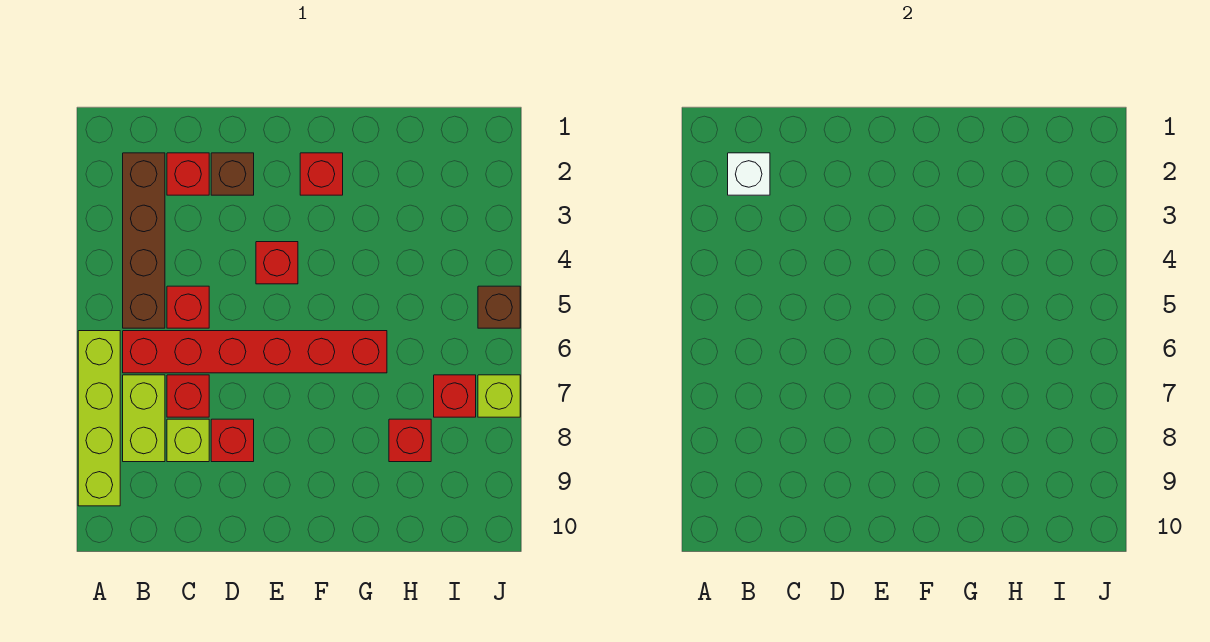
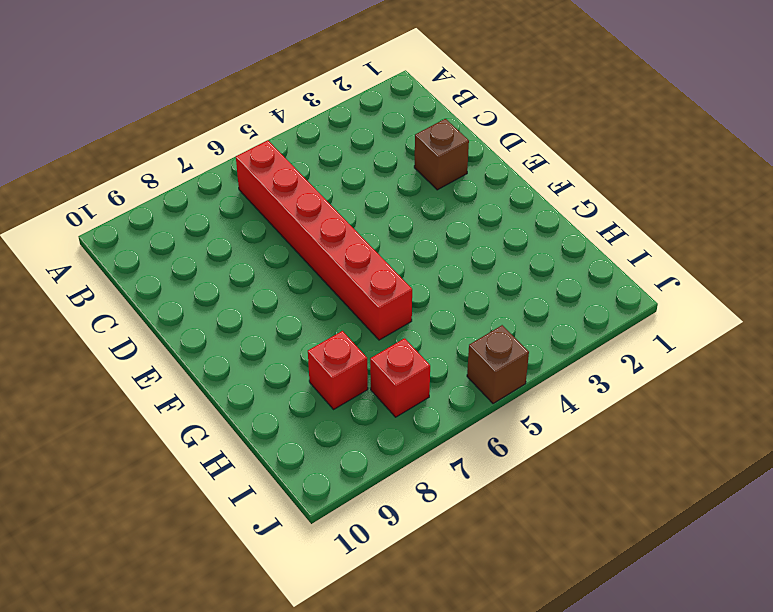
none -> lime brick A6:A9 level 1
none -> brown brick B2:B5 level 1
none -> lime brick B7:B8 level 1

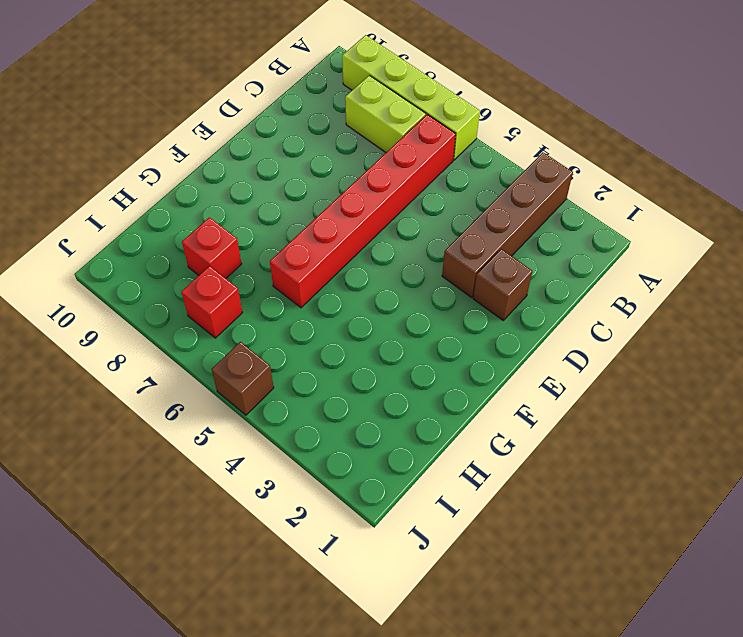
brown brick A3:D3 level 1 -> brown brick B2:B5 level 1
none -> red brick C2 level 1
none -> red brick C5 level 1
none -> red brick C7 level 1

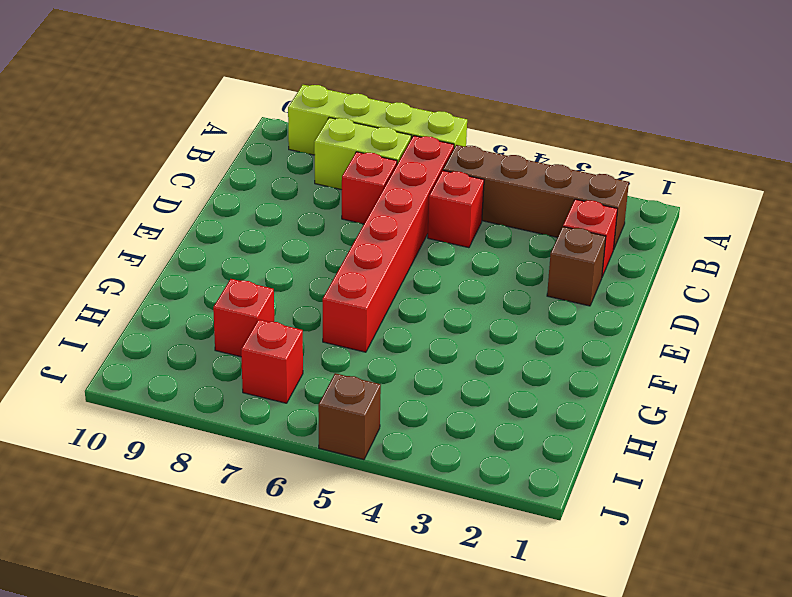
none -> lime brick C8 level 1
none -> red brick D8 level 1
none -> red brick E4 level 1

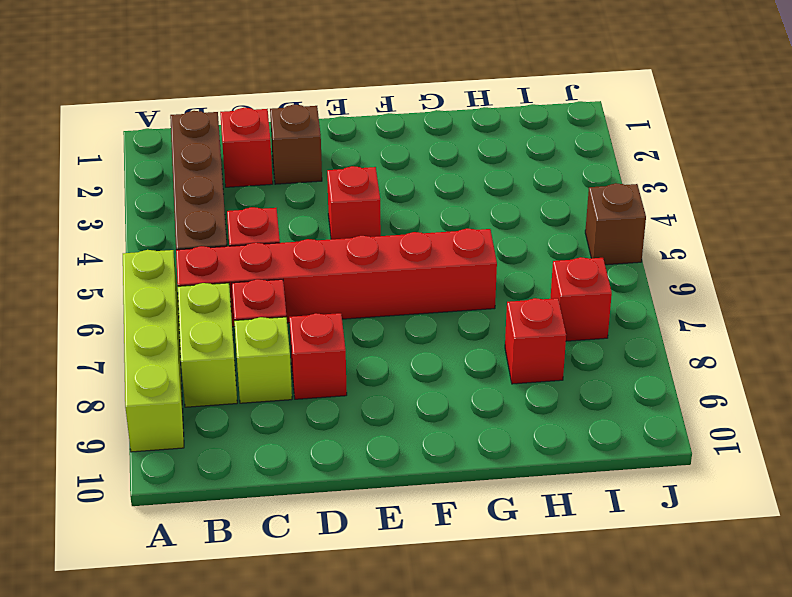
none -> red brick F2 level 1
none -> lime brick J7 level 1
none -> white brick B2 level 2

